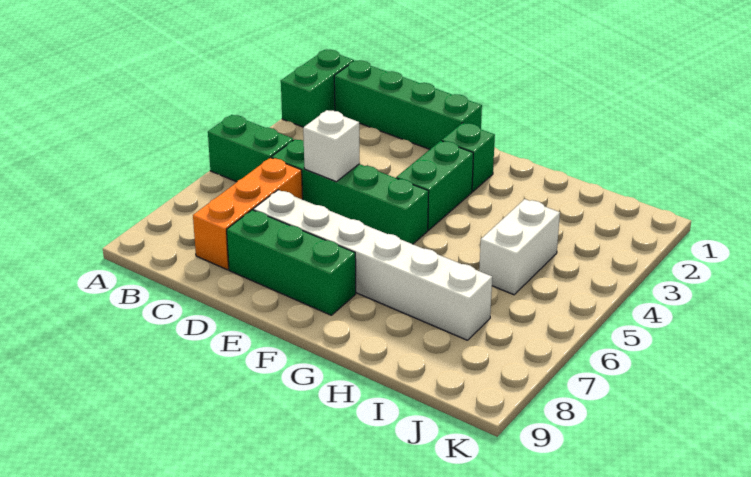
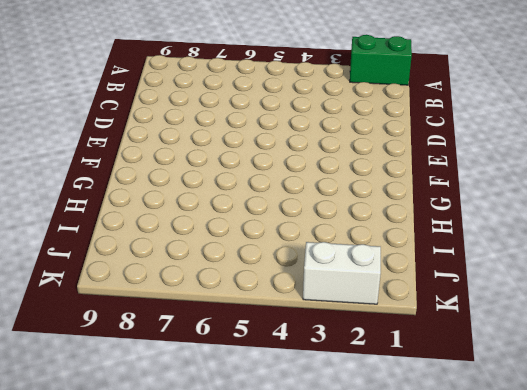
white brick K2:K3 level 1 -> white brick I4:I5 level 1
none -> green brick A5:B5 level 1
none -> green brick B1:E1 level 1

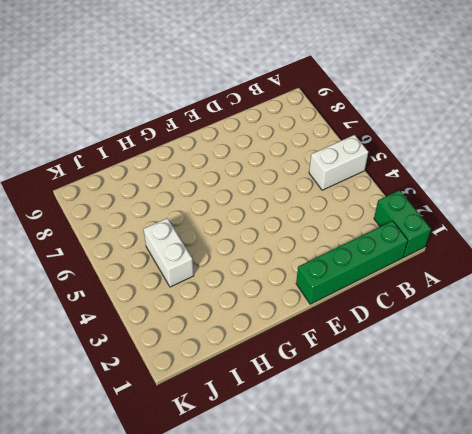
white brick A5:B5 level 1 -> green brick A5:B5 level 1
none -> green brick C5:F5 level 1
none -> orange brick C6:C8 level 1

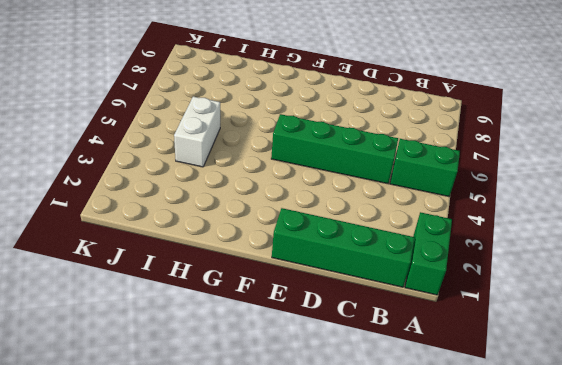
none -> orange brick C6:C8 level 1
none -> white brick D7:I7 level 1

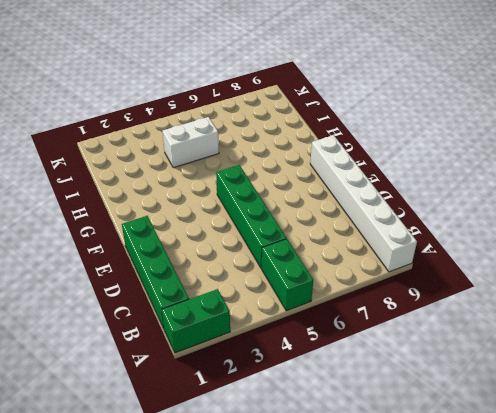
white brick A9:F9 level 1 -> white brick D7:I7 level 1
none -> orange brick C6:C8 level 1
none -> green brick D8:F8 level 1

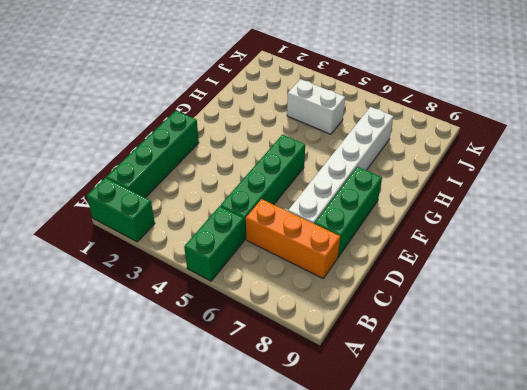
none -> green brick F2 level 1
none -> green brick F3:F4 level 1

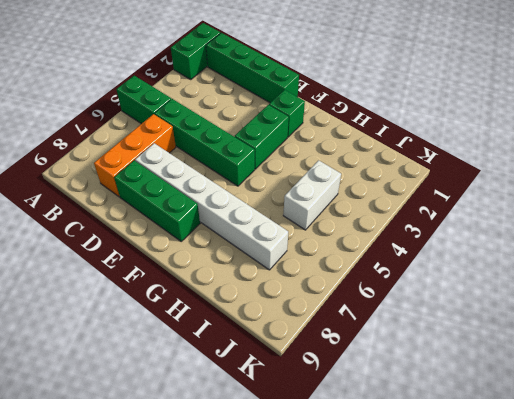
none -> white brick D5 level 2

